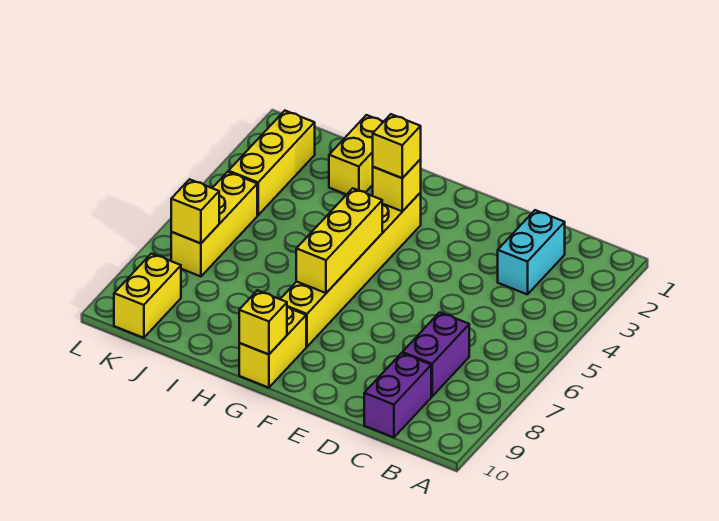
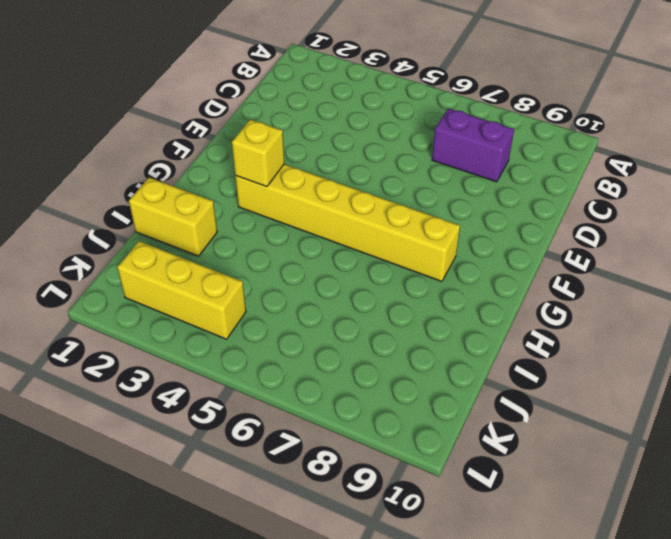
none -> cyan brick C2:C3 level 1
none -> purple brick C9:C10 level 1
none -> yellow brick G9:G10 level 1

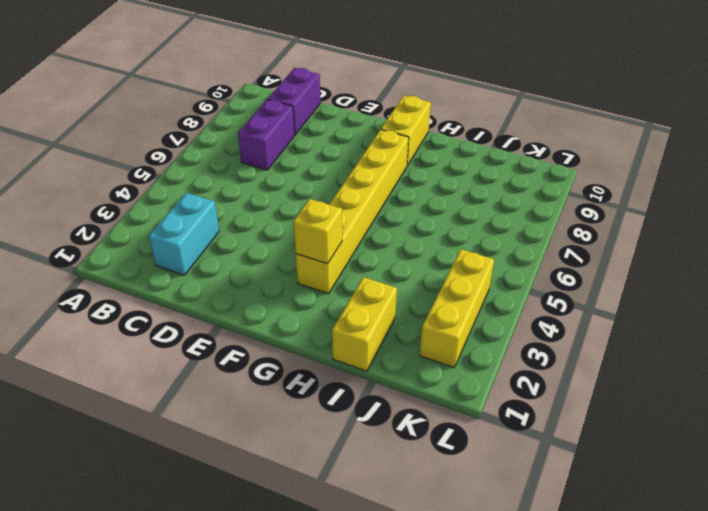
none -> yellow brick K5:K7 level 1
none -> yellow brick K9:K10 level 1
none -> yellow brick G5:G7 level 2

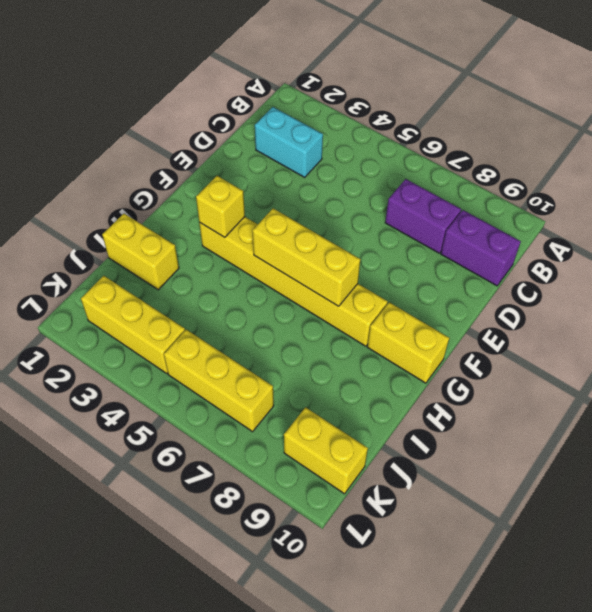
none -> yellow brick G10 level 2
none -> yellow brick K7 level 2
none -> yellow brick G3 level 3

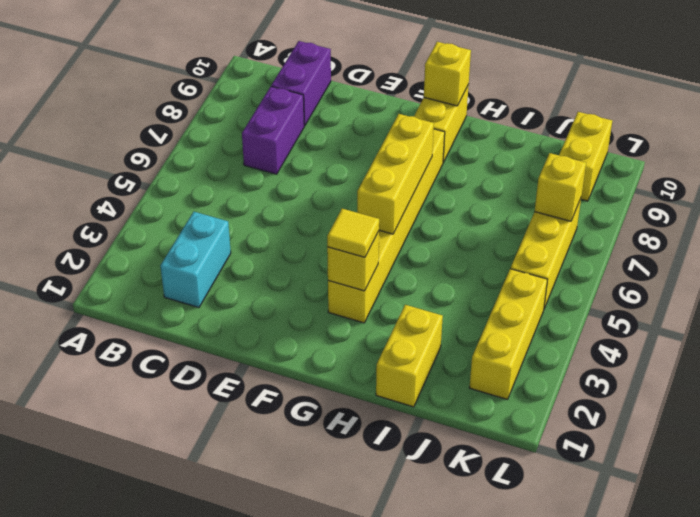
yellow tile G3 level 3 -> yellow brick G3 level 3

